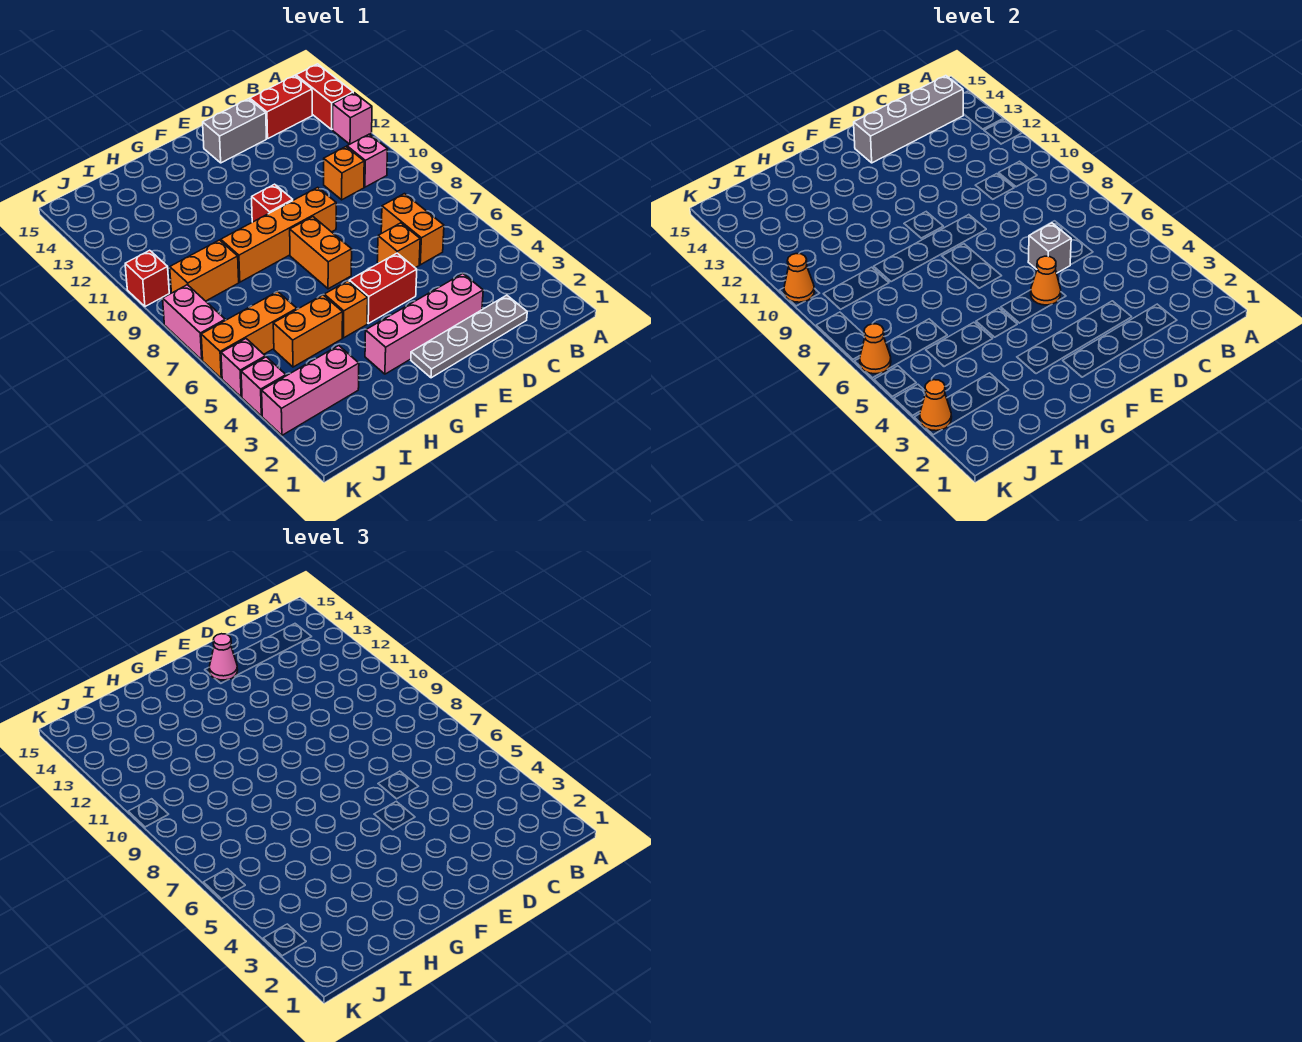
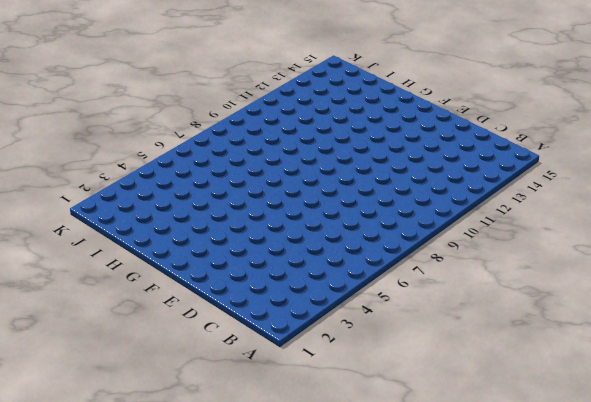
none -> pink brick A12 level 1
none -> red brick A13:A14 level 1
none -> pink brick B10 level 1
none -> red brick B14:C14 level 1

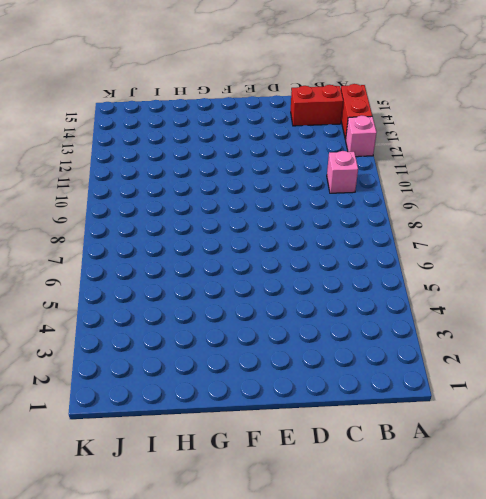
none -> grey plate C2:F2 level 1
none -> orange brick C6:C7 level 1
none -> orange brick C10 level 1
none -> pink brick D3:G3 level 1

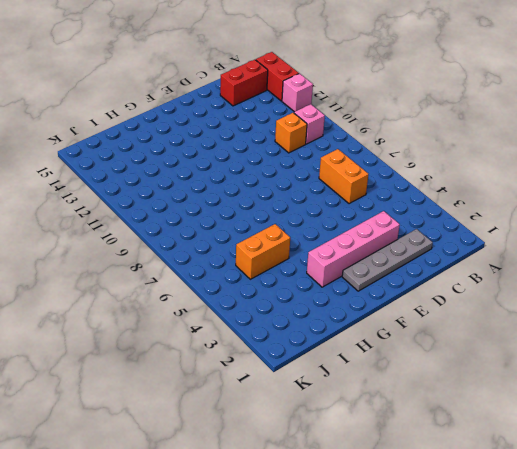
none -> orange brick D6 level 1
none -> grey brick D14:E14 level 1
none -> red brick E5:F5 level 1
none -> orange brick E9:H9 level 1

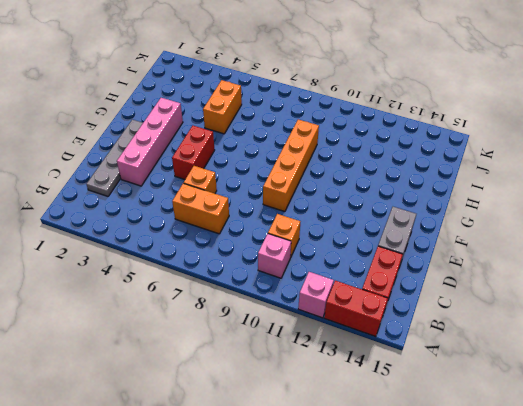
none -> orange brick F7:F8 level 1
none -> red brick F10 level 1
none -> orange brick G5 level 1
none -> pink brick I3:K3 level 1

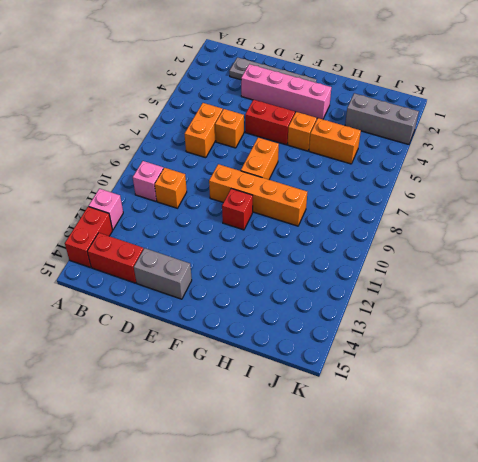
grey brick I3:K3 level 1 -> pink brick I3:K3 level 1
none -> orange brick I6:K6 level 1
none -> orange brick I9:J9 level 1
none -> pink brick K4 level 1
none -> pink brick K5 level 1

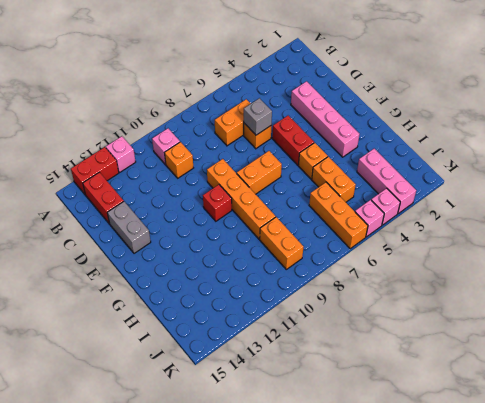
none -> grey plate C2:F2 level 1
none -> pink brick K7:K8 level 1
none -> red brick K10 level 1
none -> grey brick B14:E14 level 2

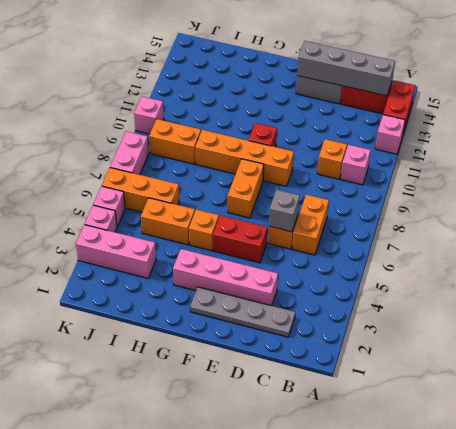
pink brick K10 level 1 -> red brick K10 level 1
none -> orange cone E5 level 2
none -> orange cone K3 level 2
none -> orange cone K6 level 2
none -> orange cone K10 level 2

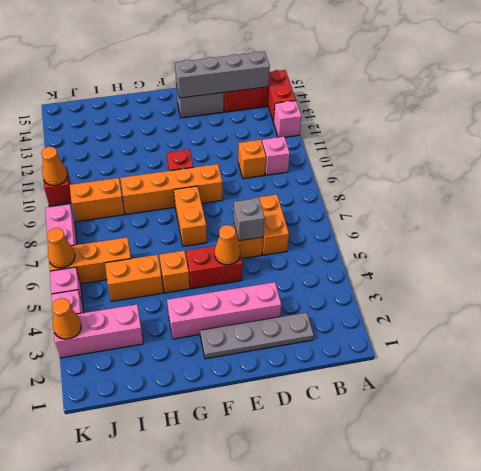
none -> pink cone E14 level 3

